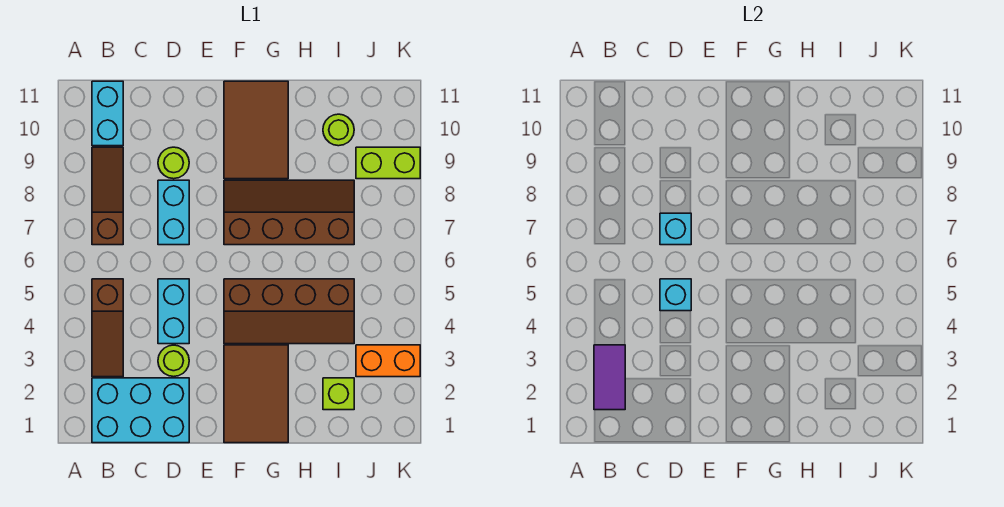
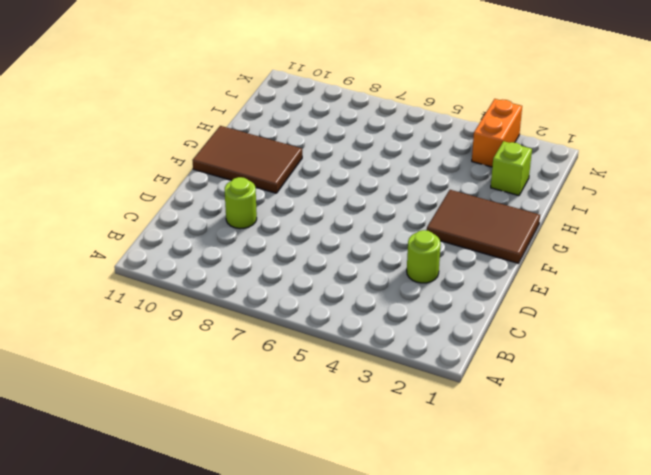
none -> cyan brick B1:D2 level 1
none -> brown slope B3:B5 level 1 top 5
none -> brown slope B7:B9 level 1 top 7

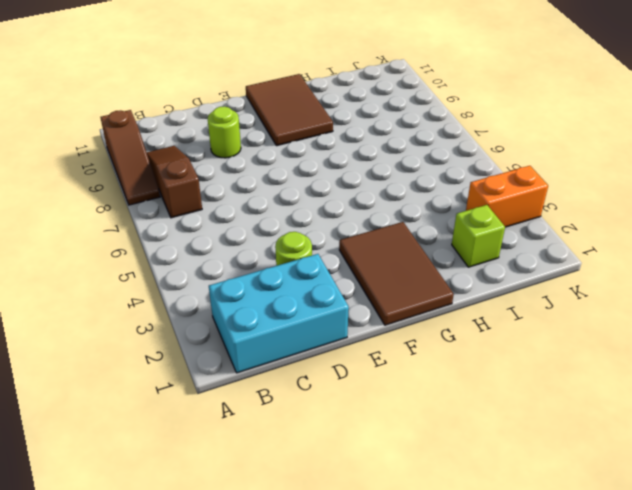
brown slope A8:A10 level 1 top 10 -> brown slope B3:B5 level 1 top 5
none -> cyan brick B10:B11 level 1
none -> cyan brick D4:D5 level 1
none -> cyan brick D7:D8 level 1

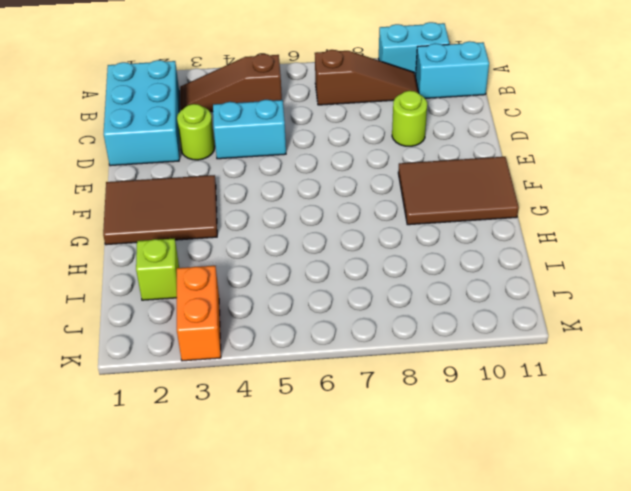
cyan brick A9:A10 level 1 -> cyan brick D7:D8 level 1
none -> brown slope F4:I5 level 1 top 5
none -> brown slope F7:I8 level 1 top 7
none -> lime round brick I10 level 1

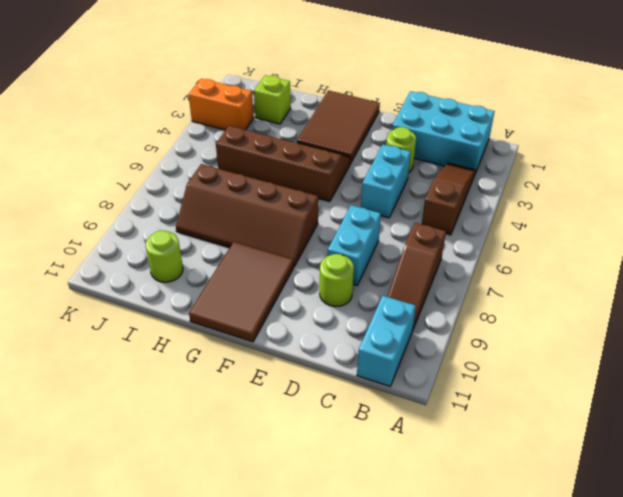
none -> lime brick J9:K9 level 1
none -> purple tile B2:B3 level 2
none -> cyan brick D5 level 2

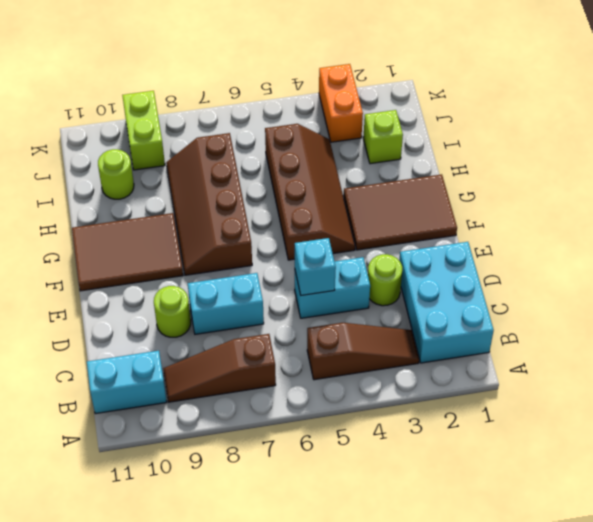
none -> purple tile B2:B3 level 2
none -> cyan brick D7 level 2

